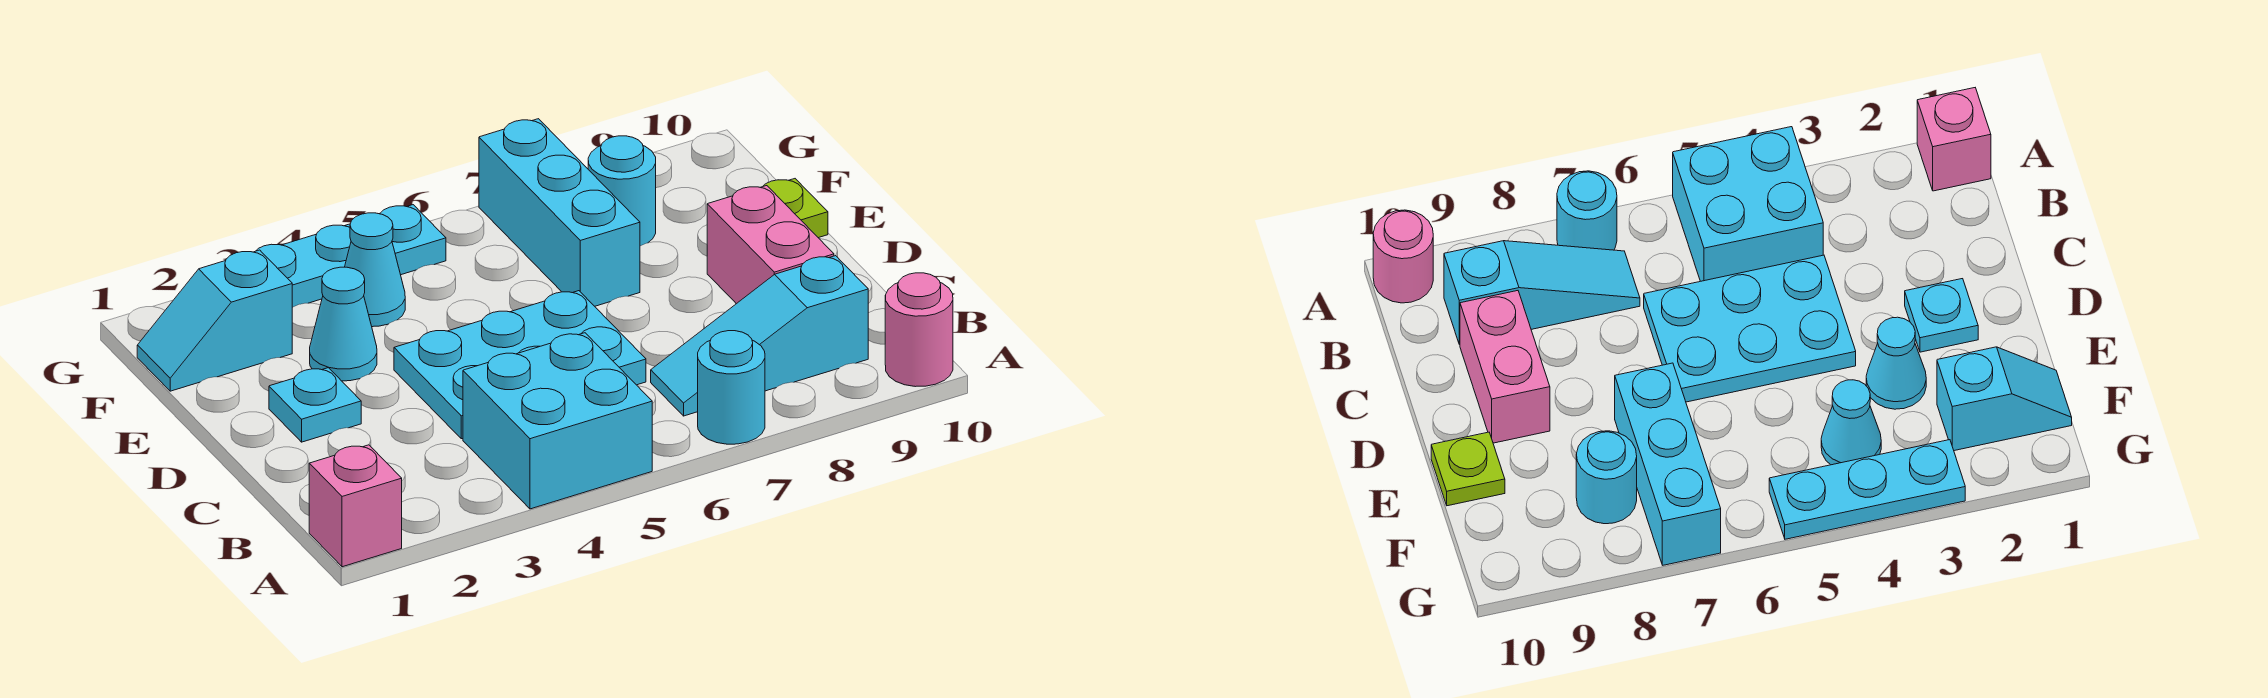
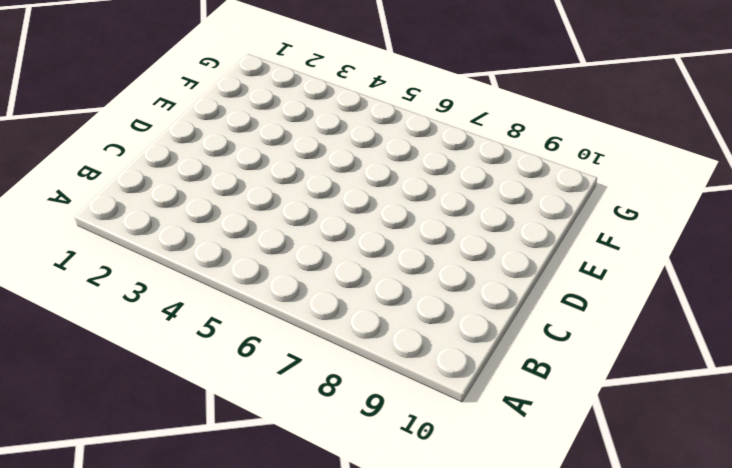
none -> pink brick A1 level 1
none -> cyan brick A4:B5 level 1
none -> cyan round brick A7 level 1

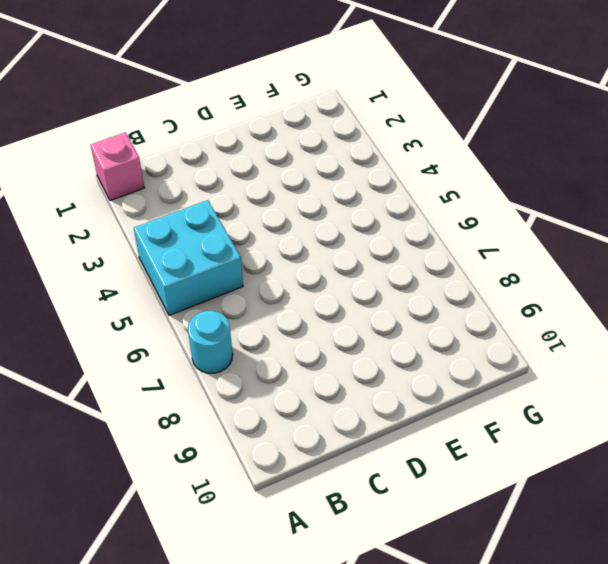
none -> pink round brick A10 level 1
none -> cyan slope B7:B9 level 1 top 9
none -> cyan plate C4:D6 level 1

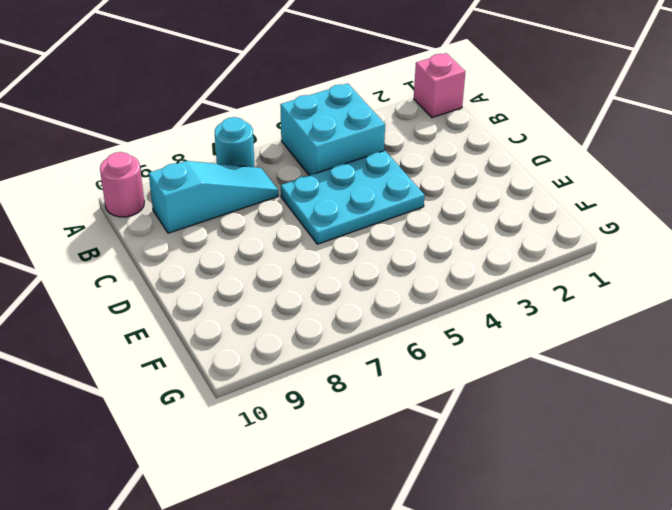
none -> pink brick C9:D9 level 1
none -> cyan plate D2 level 1
none -> cyan cone E3 level 1

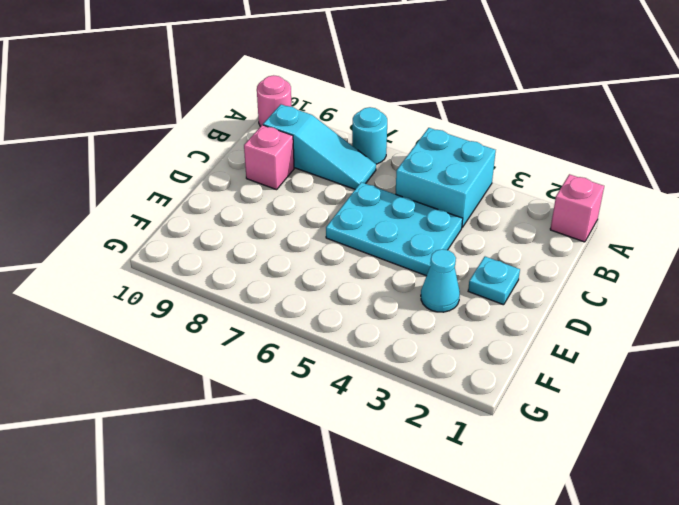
pink brick C9 level 1 -> pink brick C9:D9 level 1
none -> cyan brick E7:G7 level 1
none -> lime plate E10 level 1
none -> cyan slope F1:F2 level 1 top 2

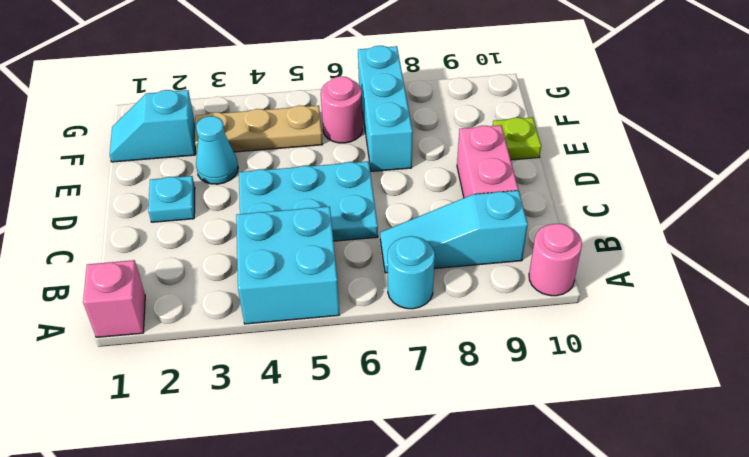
tan plate F3:F5 level 1 -> cyan cone F4 level 1
pink round brick F6 level 1 -> none
none -> cyan round brick F8 level 1
none -> cyan plate G3:G5 level 1

